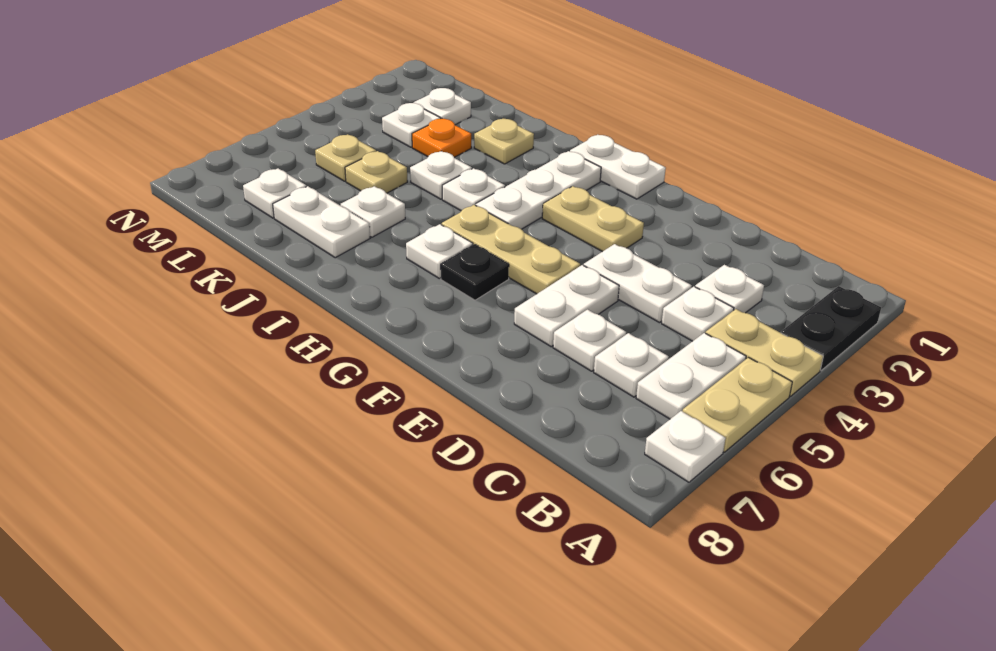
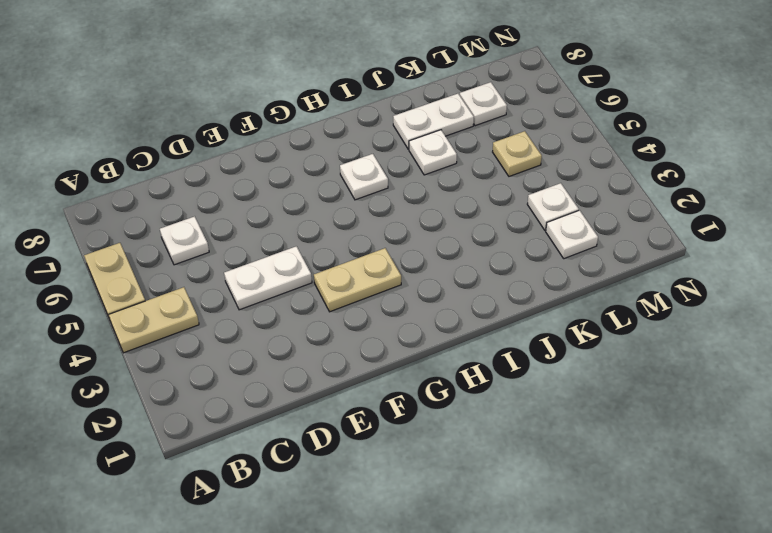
none -> black plate A2:A3 level 1
none -> white plate A7 level 1
none -> white plate B5:B6 level 1

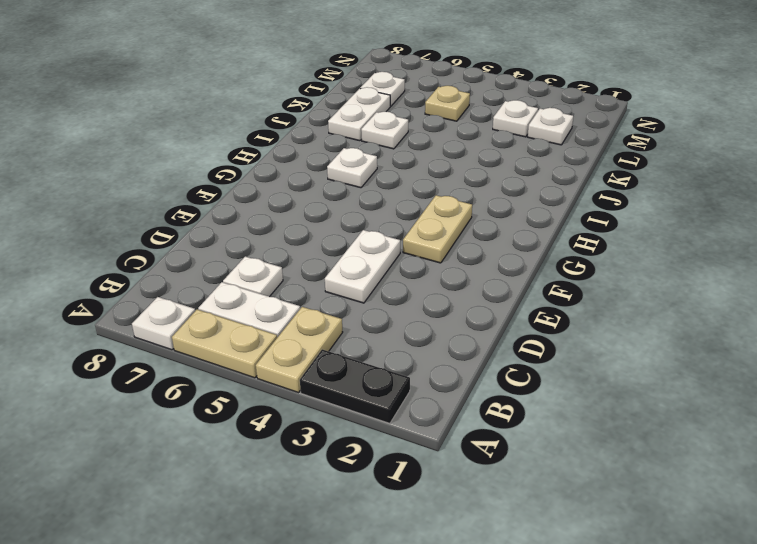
none -> white plate C3 level 1
none -> white plate C4 level 1
none -> white plate D6 level 1

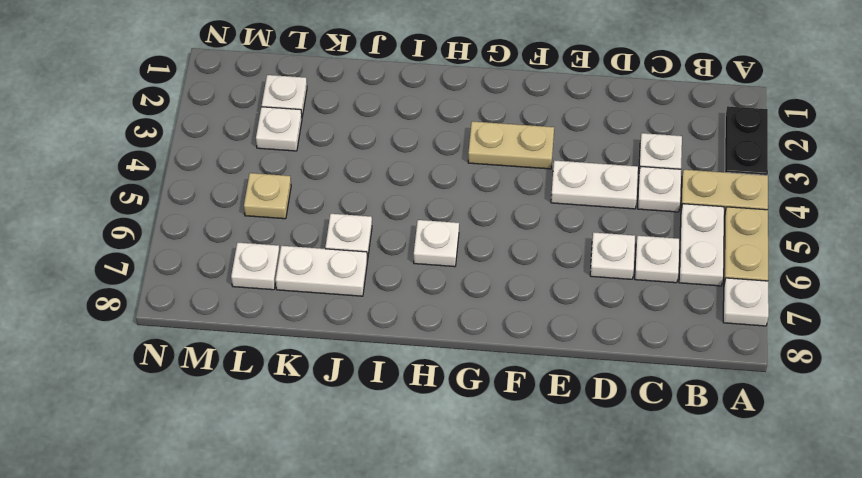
none -> white plate E5:E6 level 1
none -> tan plate F5:H5 level 1
none -> white plate G1:H1 level 1

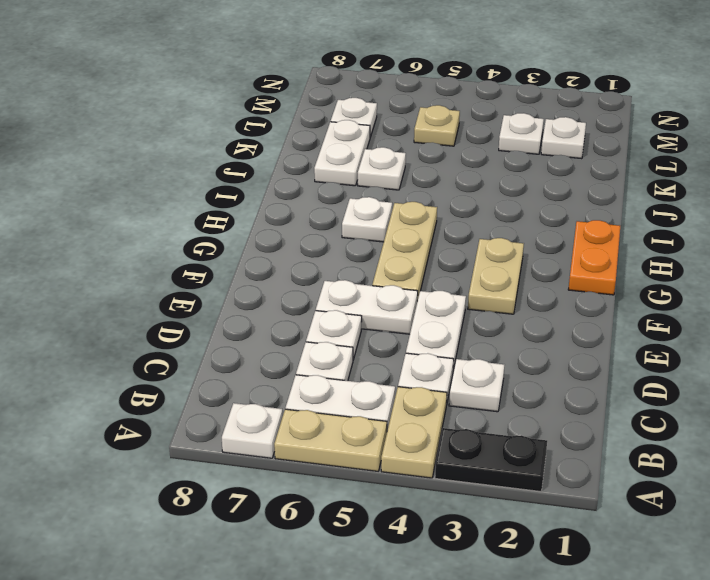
orange plate G1:H1 level 1 -> white plate G1:H1 level 1
none -> black plate G6 level 1
none -> white plate H2:H4 level 1
none -> white plate I4 level 1

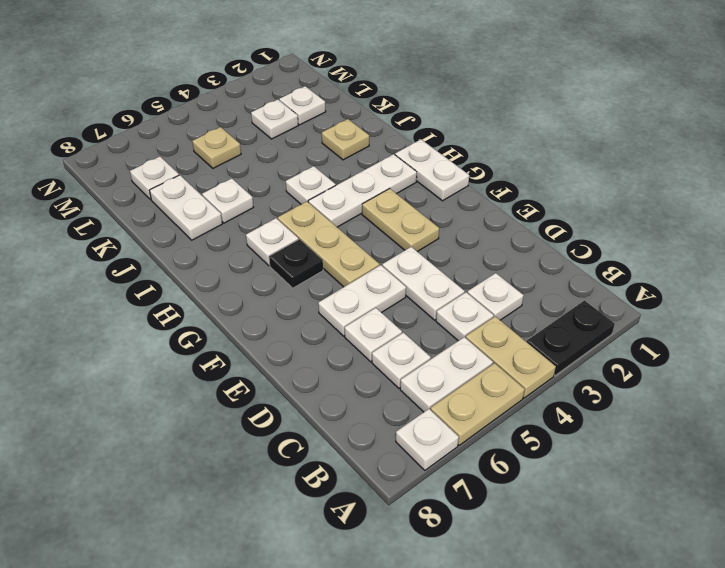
none -> white plate J4 level 1
none -> orange plate K3 level 1
none -> tan plate K5 level 1

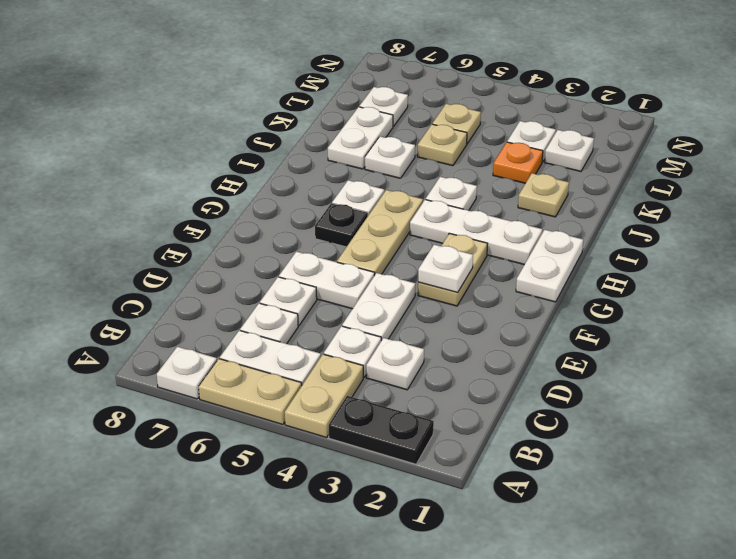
white plate F3 level 2 -> white plate J4 level 1

